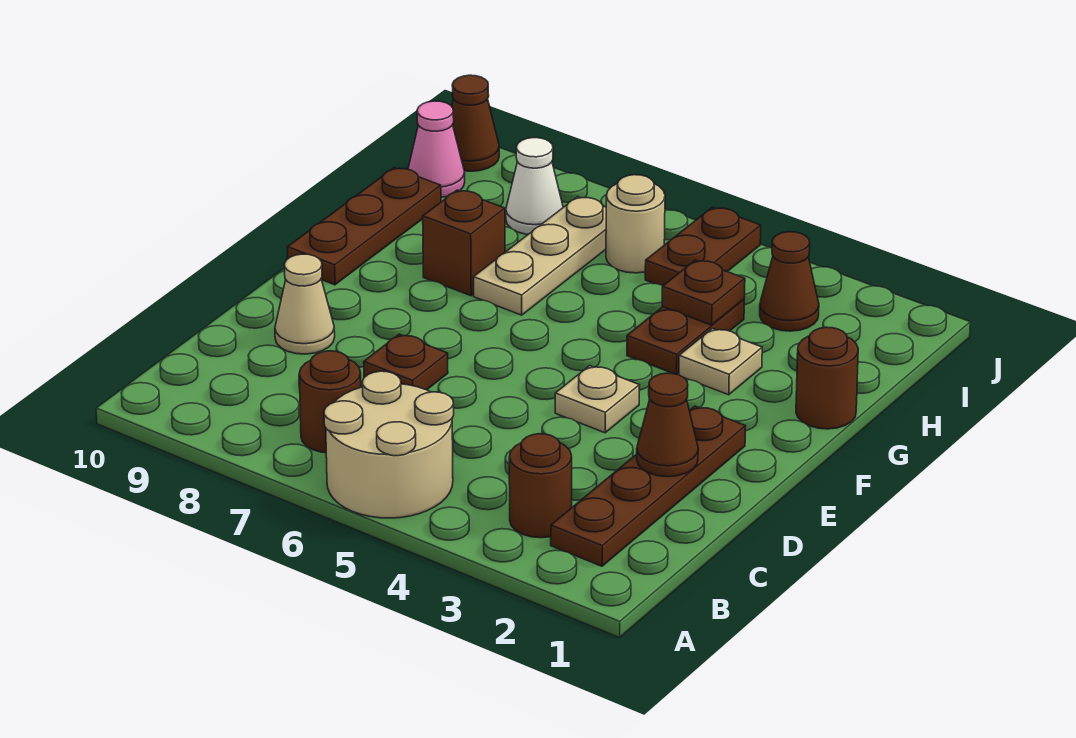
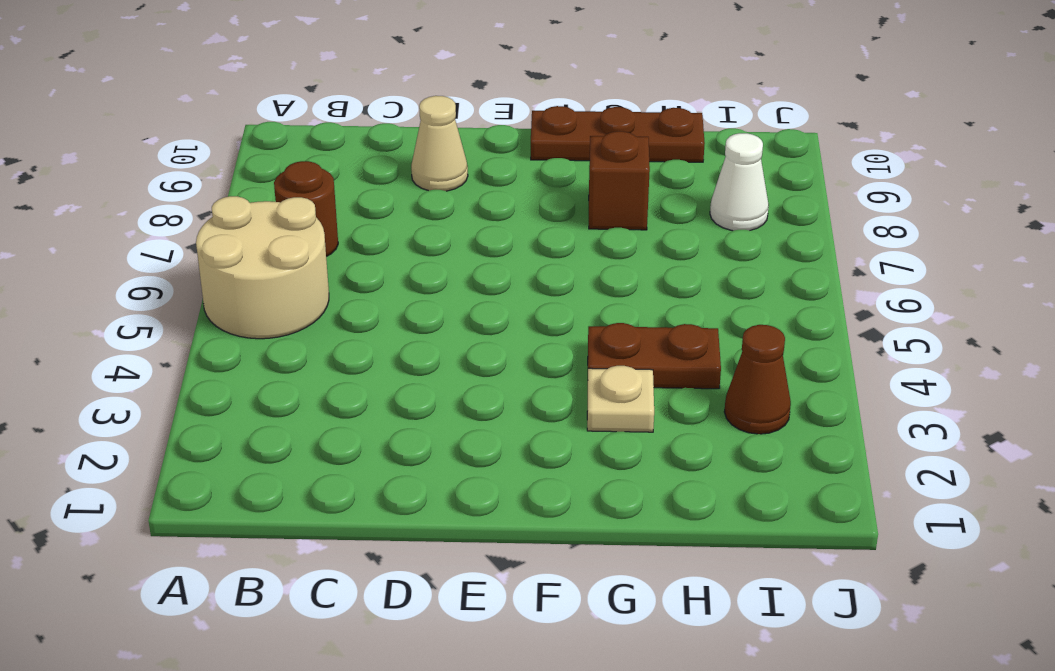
none -> brown plate B2:E2 level 1
none -> brown round brick B3 level 1
none -> brown plate D7 level 1

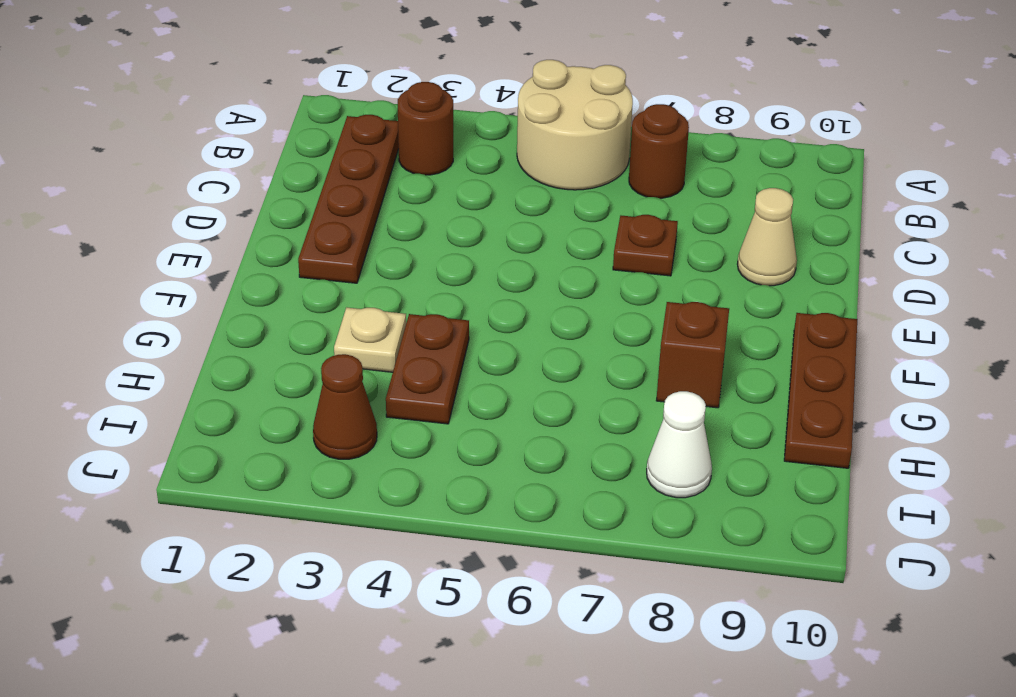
none -> tan plate E4 level 1
none -> brown round brick G1 level 1
none -> tan plate G7:I7 level 1

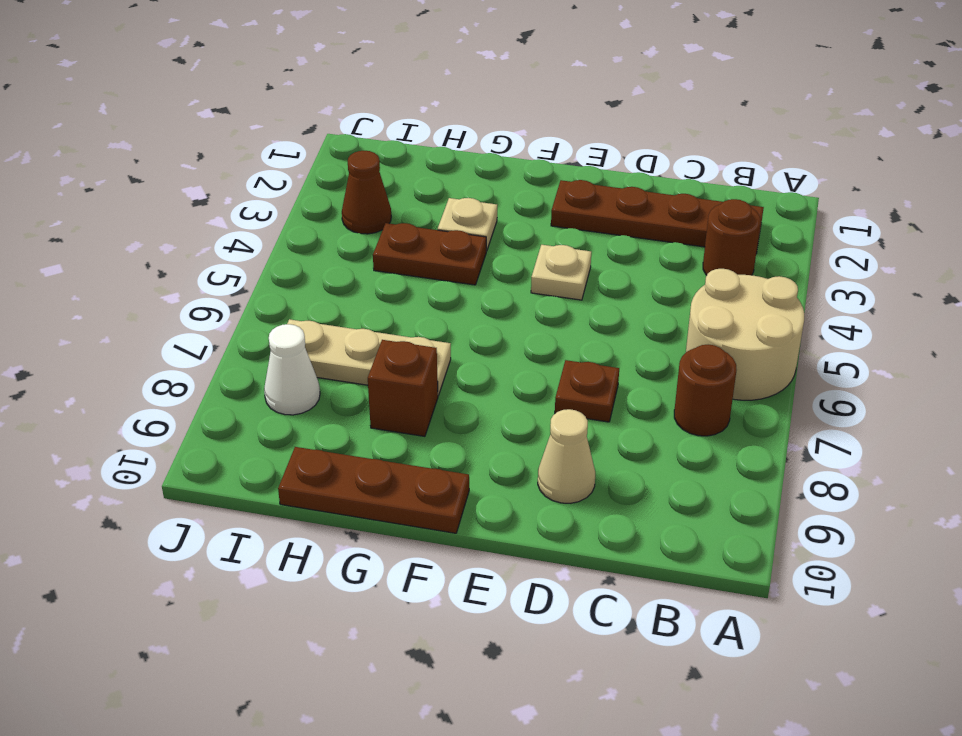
none -> brown round brick G1 level 1
none -> brown plate I5:J5 level 1
none -> tan round brick I6 level 1

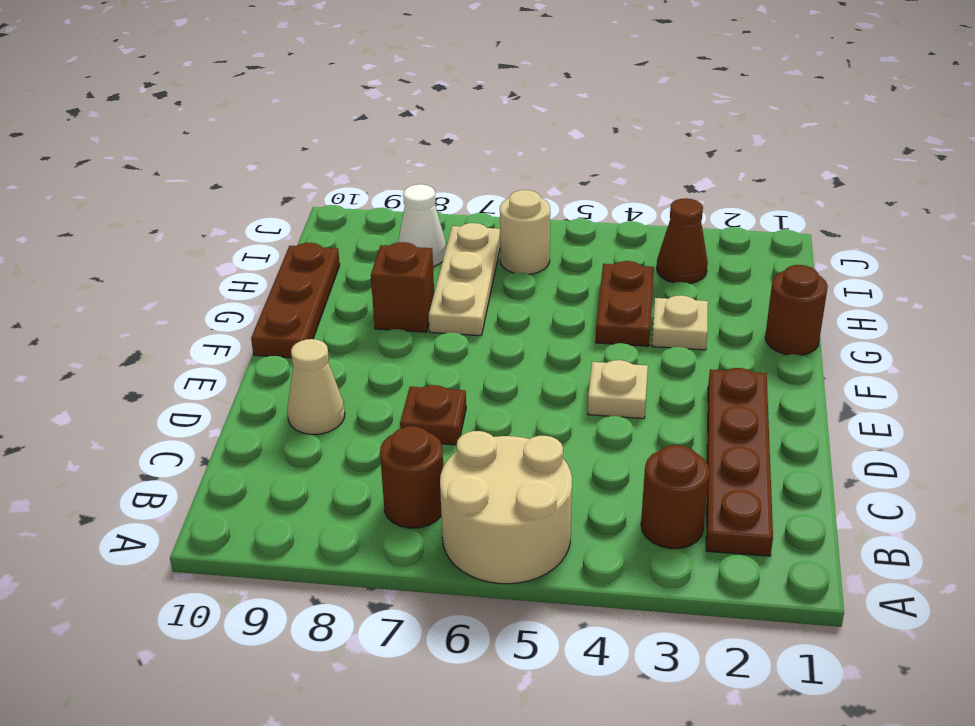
none -> brown plate I5:J5 level 1
none -> pink cone I10 level 1
none -> brown cone J10 level 1

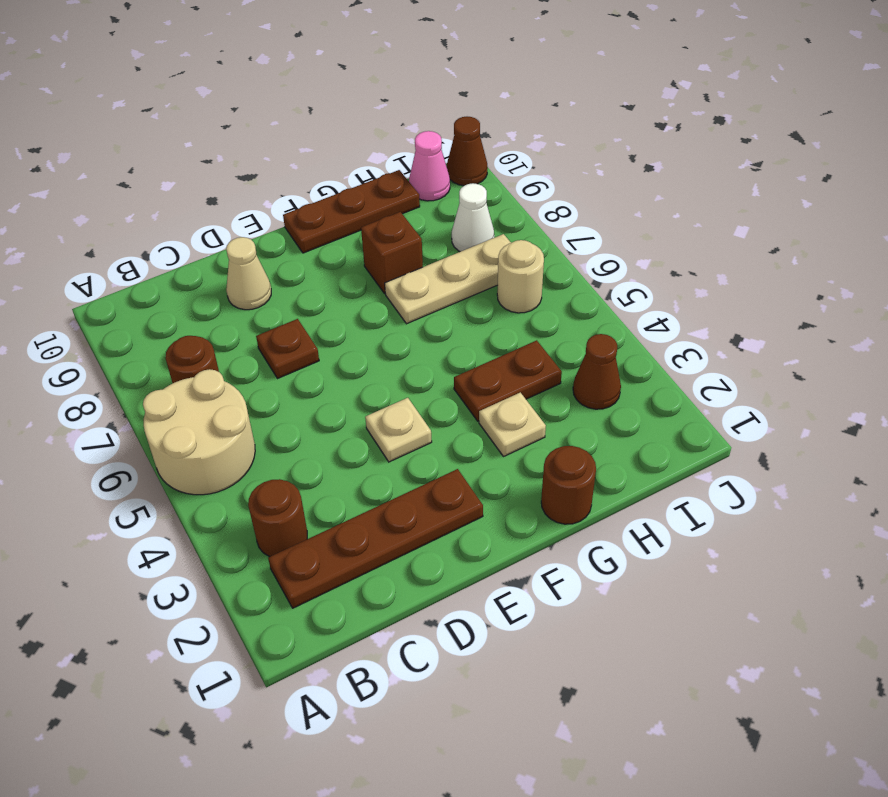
none -> brown plate I5:J5 level 1
none -> brown cone D2 level 2
none -> brown plate H4 level 2

